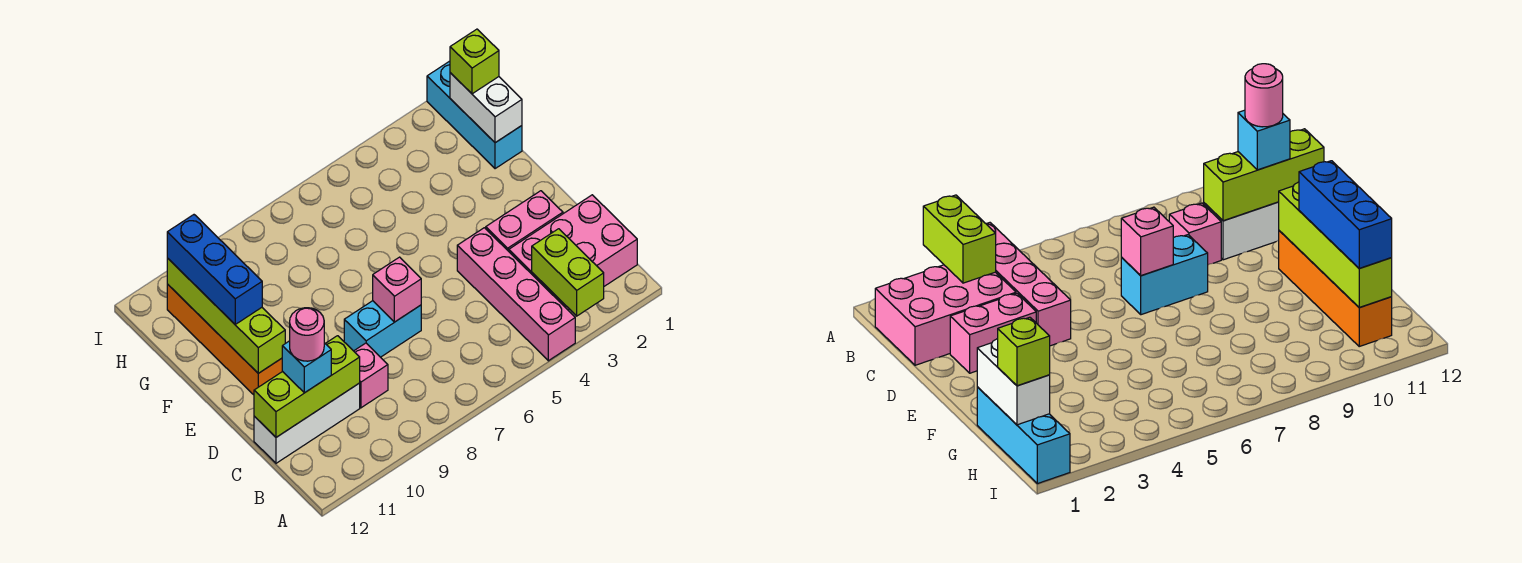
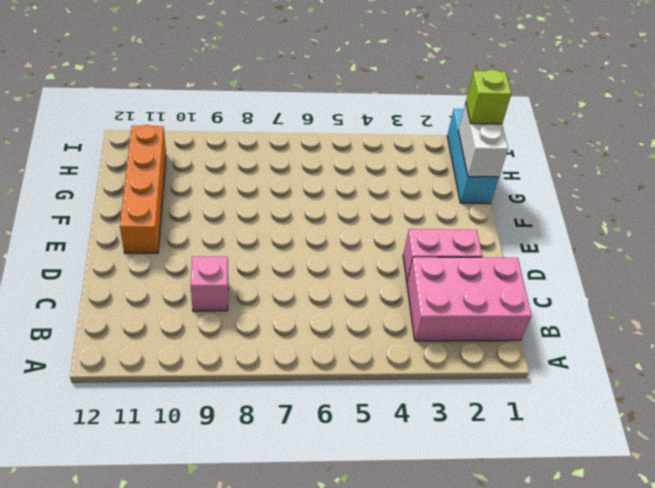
none -> pink brick A4:D4 level 1
none -> white brick C10:C12 level 1
none -> cyan brick D7:D8 level 1

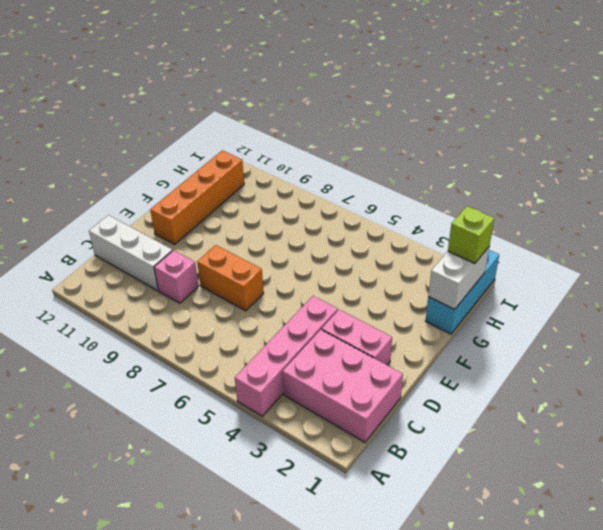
orange brick D7:D8 level 1 -> cyan brick D7:D8 level 1
none -> lime brick A3:B3 level 2
none -> lime brick C10:C12 level 2
none -> pink brick D7 level 2

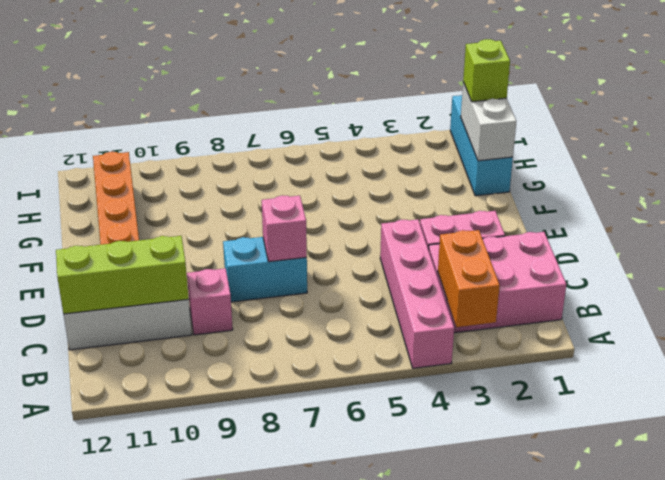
orange brick A3:B3 level 2 -> lime brick A3:B3 level 2
none -> lime brick E11:H11 level 2
none -> cyan brick C11 level 3
none -> blue brick F11:H11 level 3

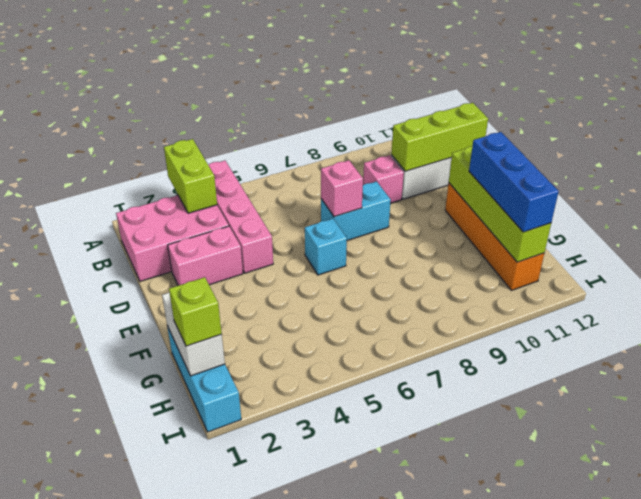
cyan brick E6 level 1 -> cyan brick C11 level 3
none -> pink round brick C11 level 4

